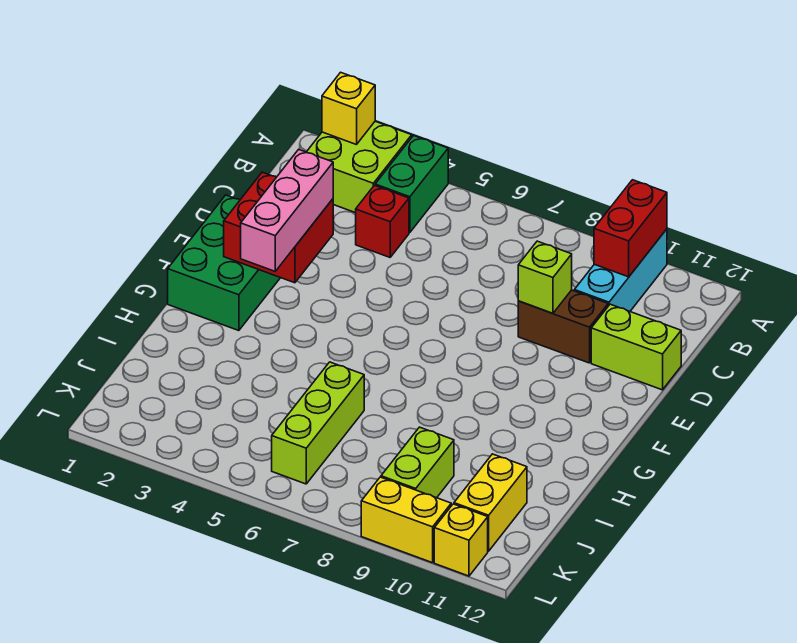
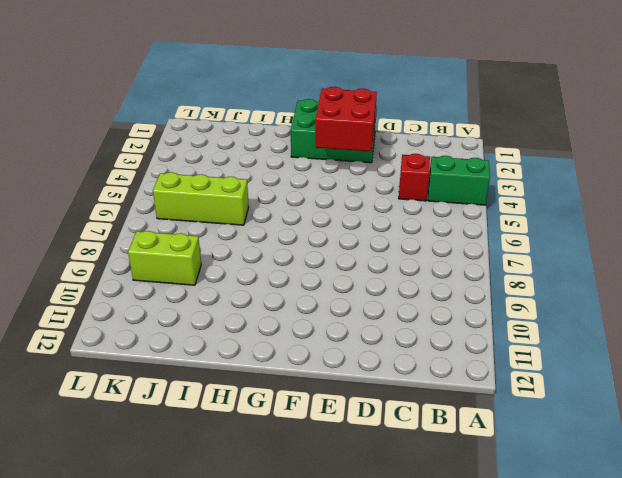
none -> lime brick A2:B3 level 1
none -> cyan brick A10:C10 level 1
none -> brown brick D9:D10 level 1

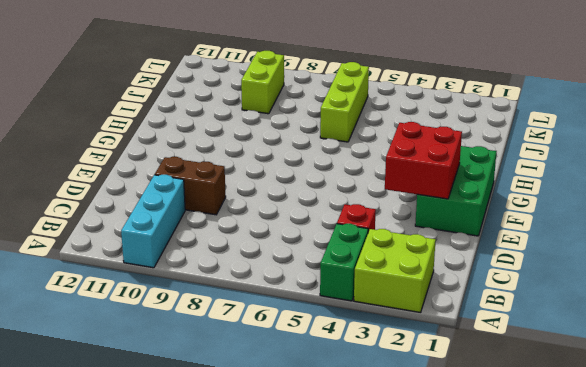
none -> lime brick D11:D12 level 1
none -> yellow brick J11:K11 level 1
none -> yellow brick L9:L10 level 1

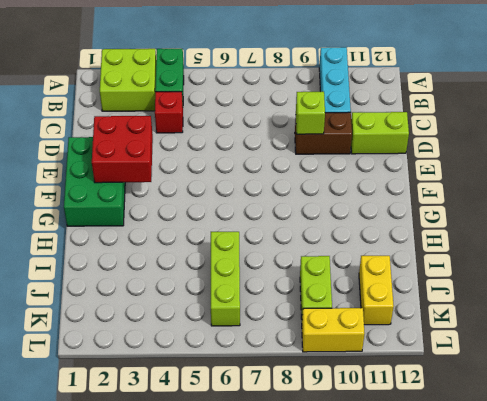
none -> yellow brick L11 level 1
none -> yellow brick A2 level 2
none -> red brick A10:B10 level 2

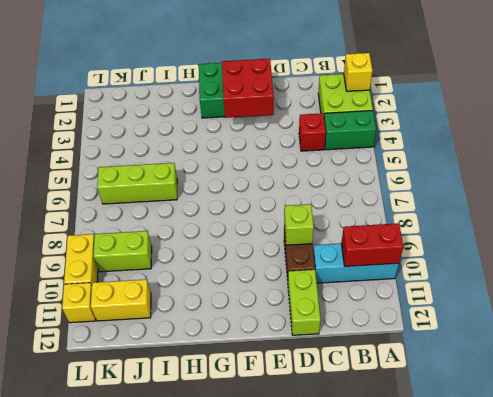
none -> pink brick E3:G3 level 3

